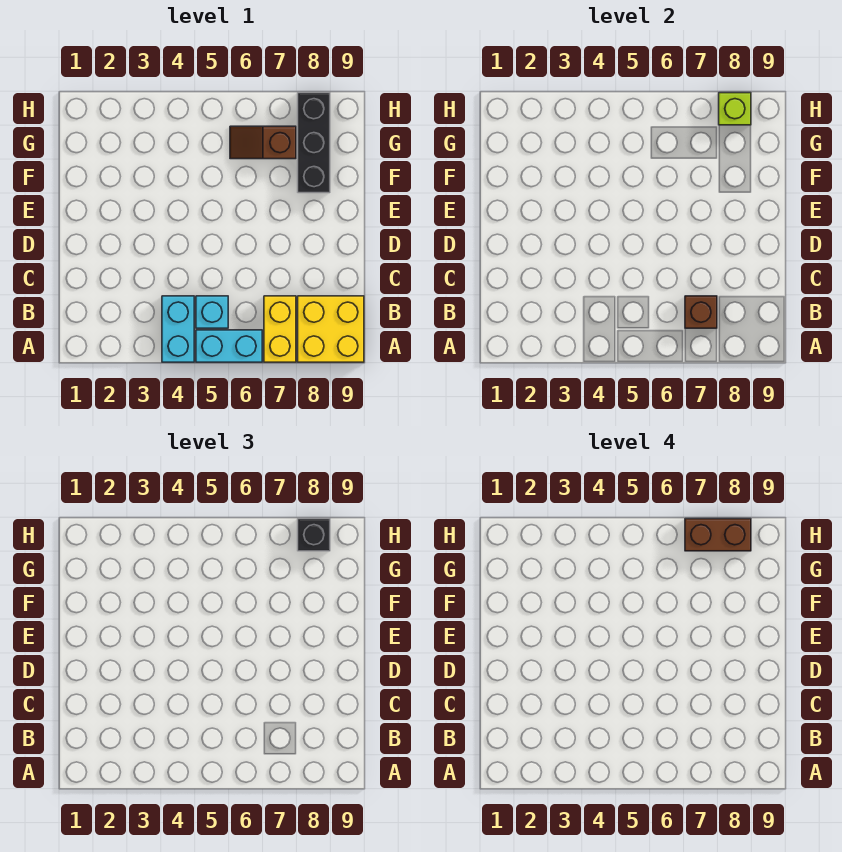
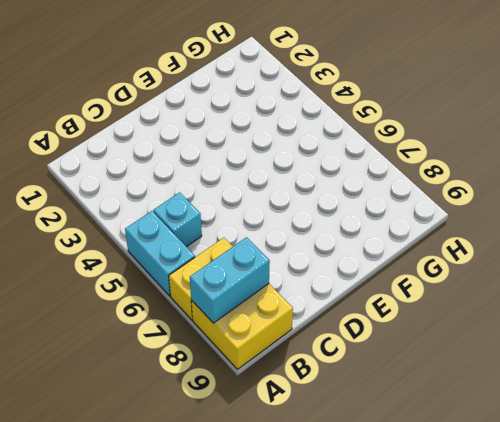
cyan brick A8:B8 level 2 -> cyan brick A4:B4 level 1
none -> black brick F8:H8 level 1
none -> brown slope G6:G7 level 1 top 7

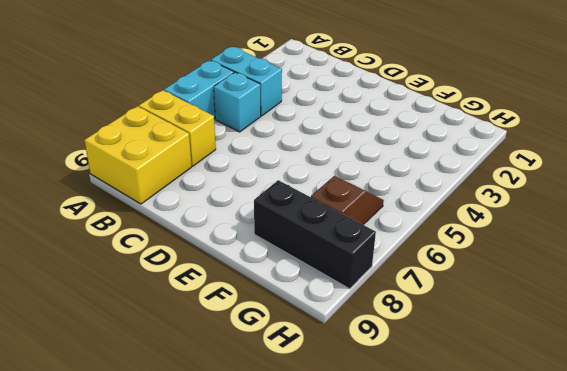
none -> brown brick B7 level 2
none -> lime brick H8 level 2

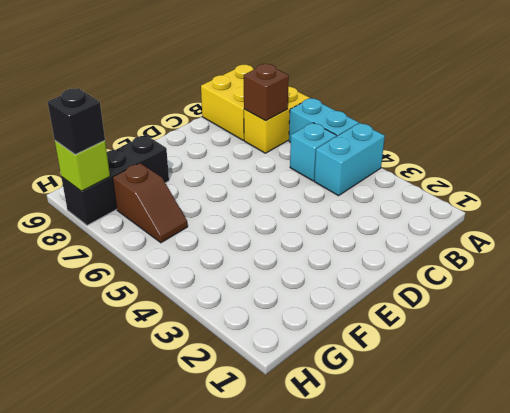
none -> brown brick H7:H8 level 4

